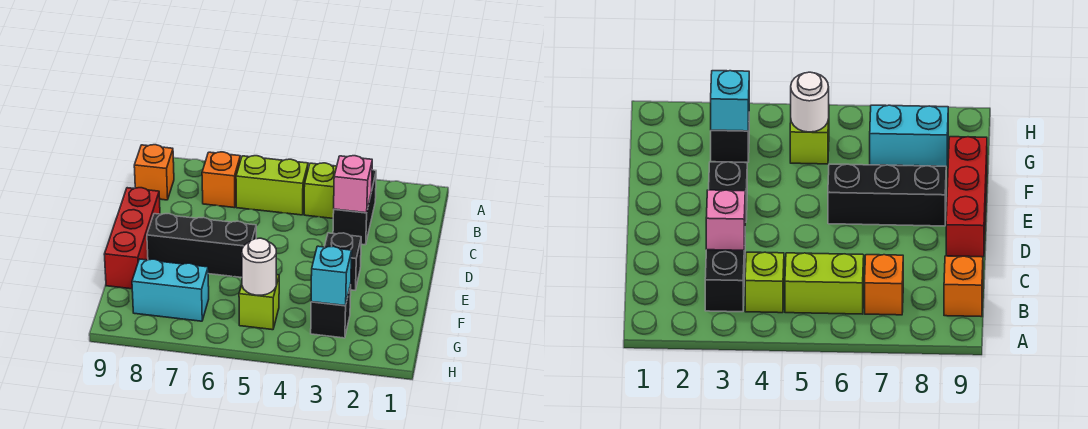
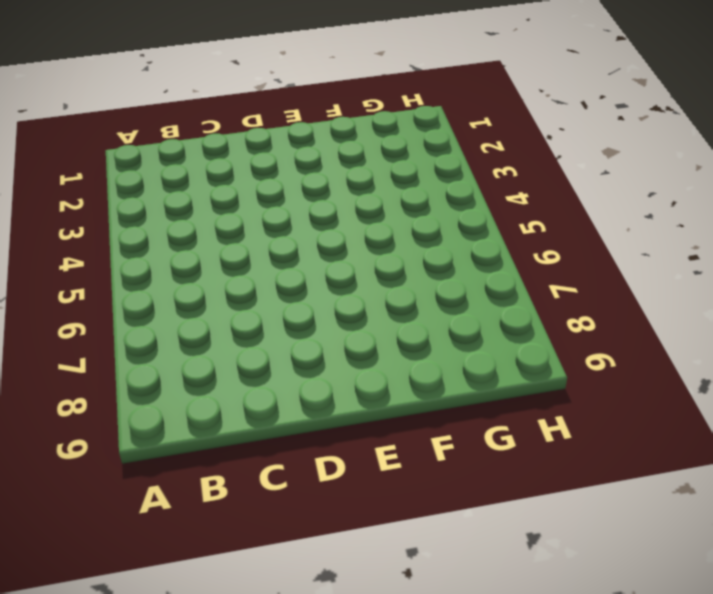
none -> black brick B3:C3 level 1
none -> lime brick B4 level 1
none -> lime brick B5:B6 level 1

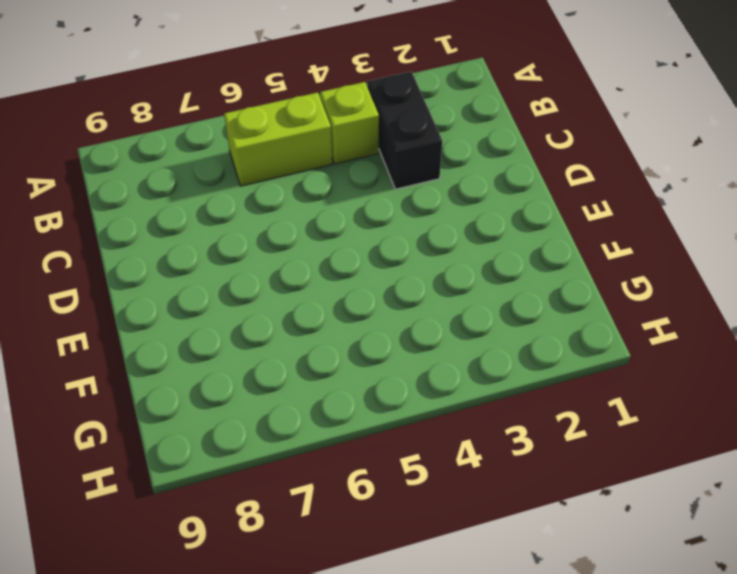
none -> orange brick B7 level 1
none -> orange brick B9 level 1
none -> red brick D9:F9 level 1

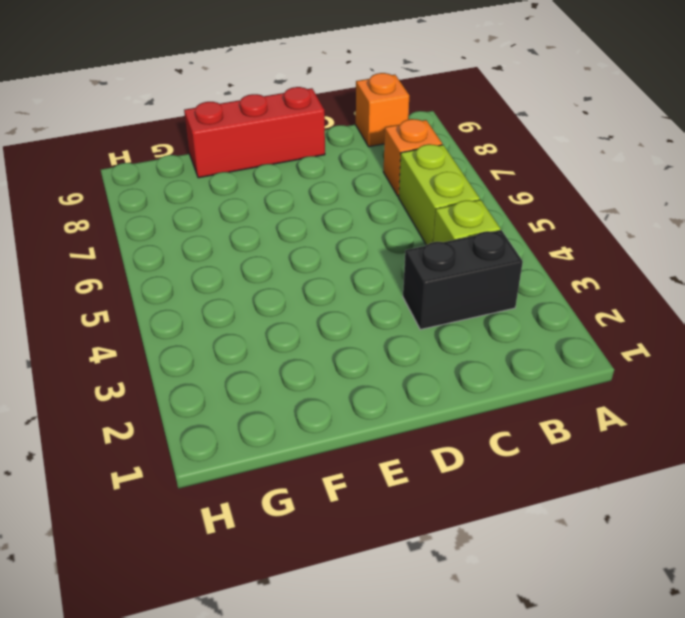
none -> black brick E3 level 1
none -> black brick E6:E8 level 1
none -> black brick G3 level 1

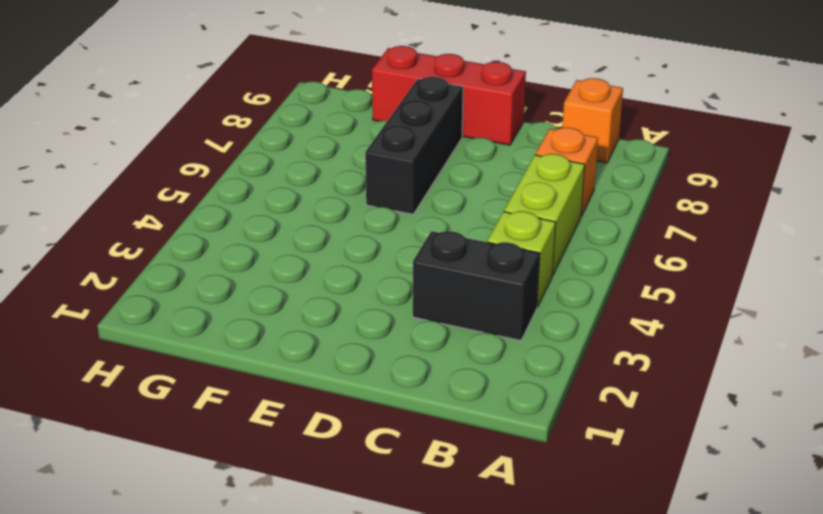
none -> black brick E3 level 1
none -> black brick G3 level 1
none -> lime brick G5 level 1

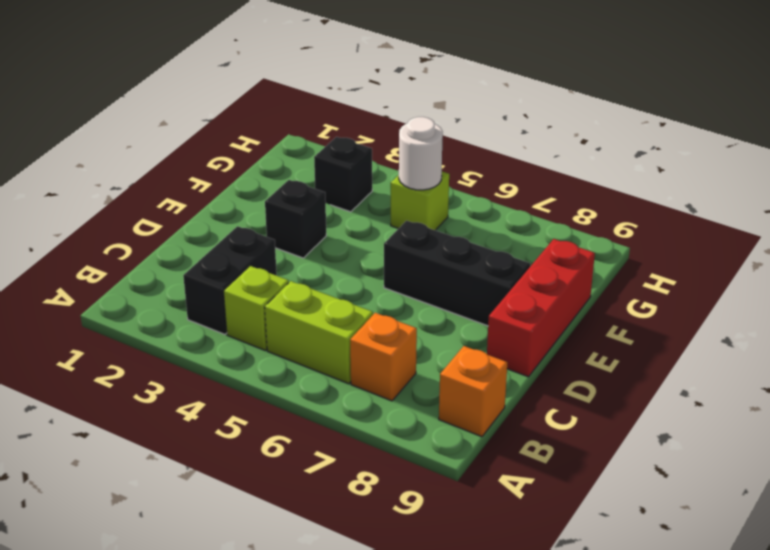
none -> cyan brick G7:G8 level 1
none -> pink brick C3 level 2
none -> cyan brick G3 level 2

